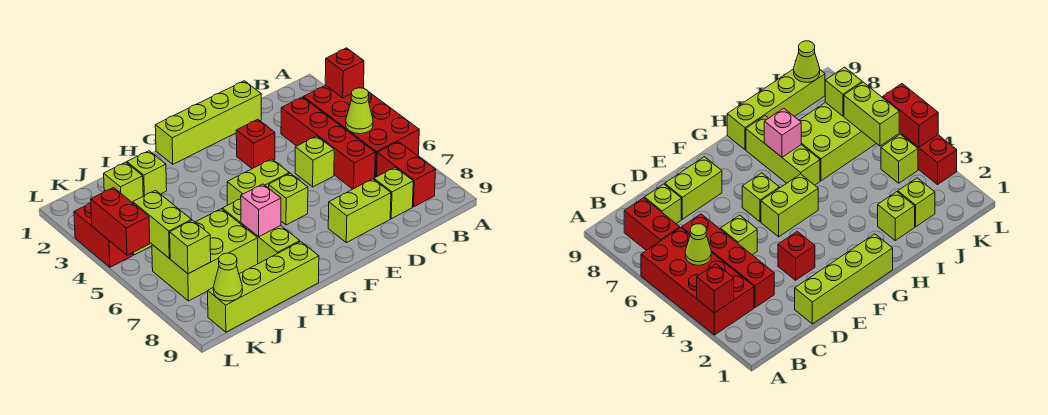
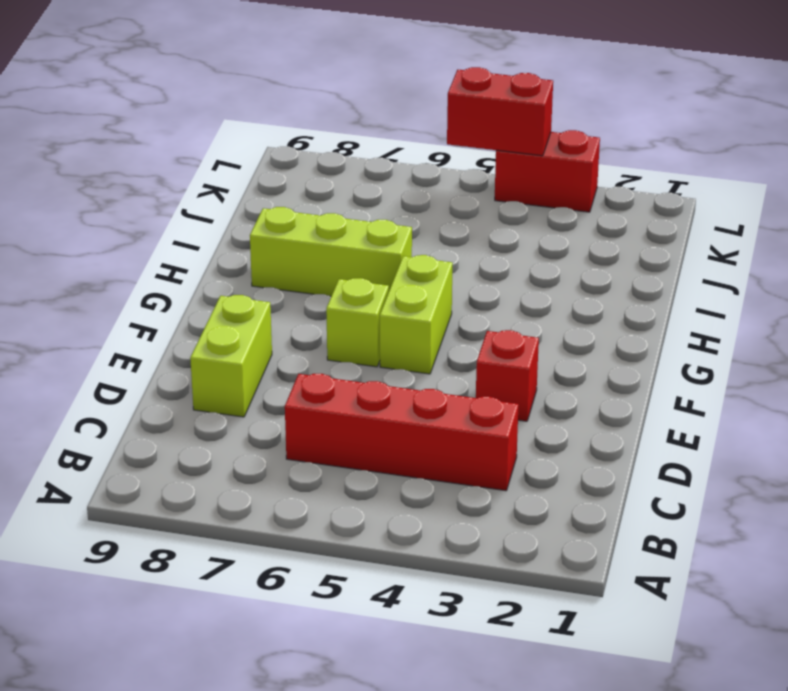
none -> red brick A3:B6 level 1
none -> red brick B7:B8 level 1
none -> lime brick C8 level 1

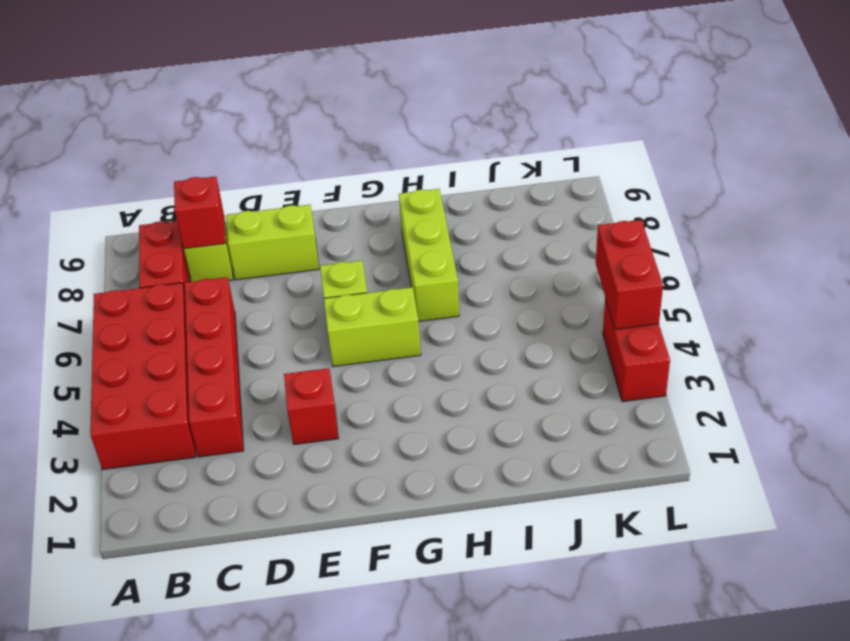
red brick C8 level 2 -> red brick A3 level 2
none -> lime brick D1:G1 level 1
none -> lime brick D5 level 1
none -> lime brick H9:K9 level 1

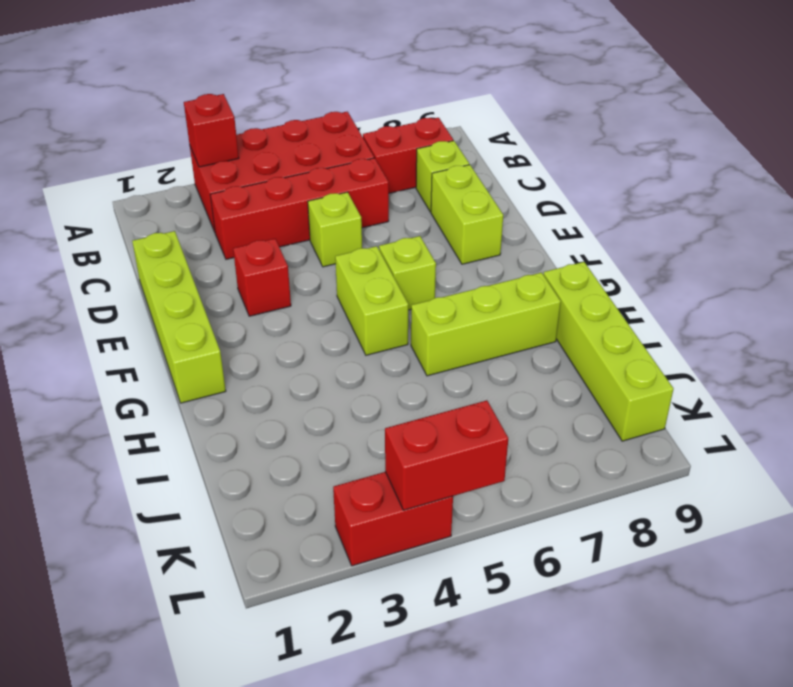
none -> lime brick I2 level 1
none -> lime brick I6:K7 level 1
none -> lime brick J2 level 1

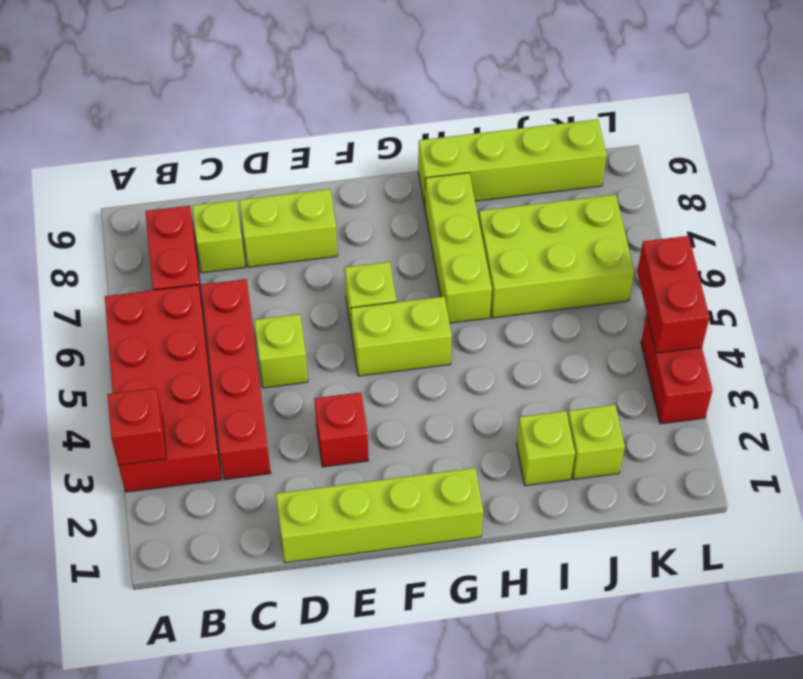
none -> lime brick K4 level 1
none -> lime cone B5 level 2
none -> pink brick H7 level 2

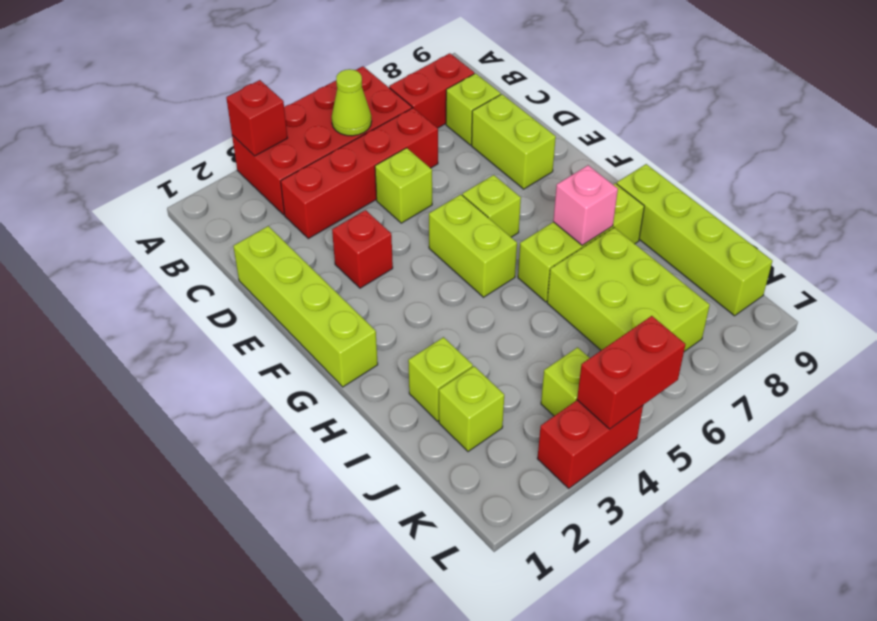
none -> lime brick K5:K6 level 2
none -> lime brick K7 level 2
none -> lime cone K9 level 2

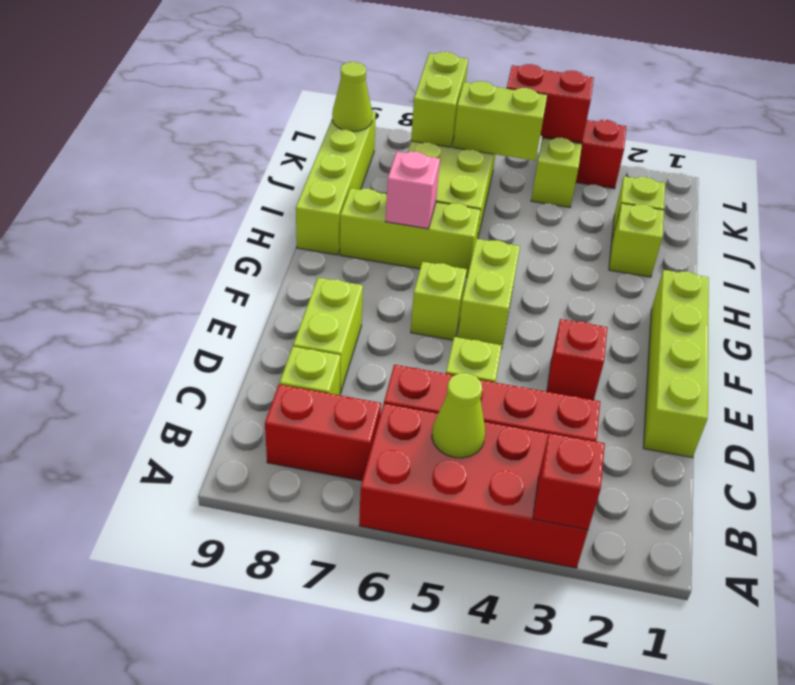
lime brick K7:L7 level 2 -> lime brick K7 level 2

